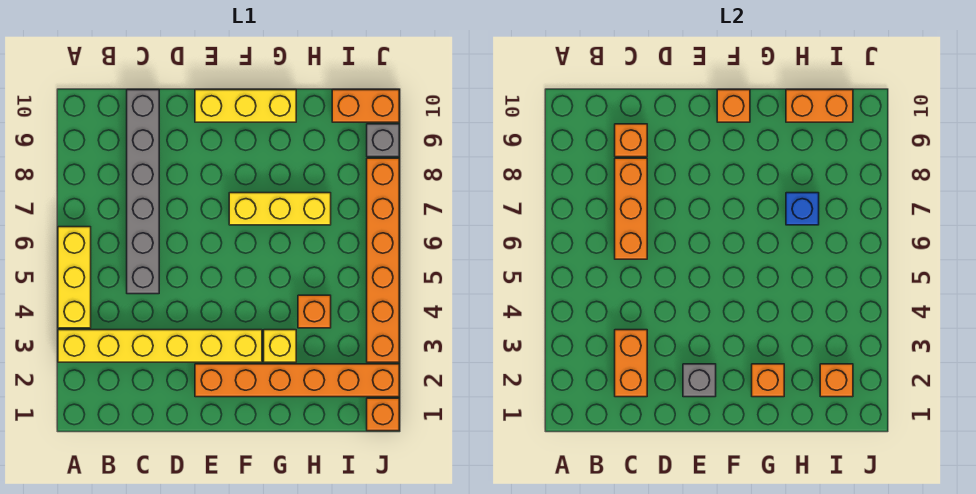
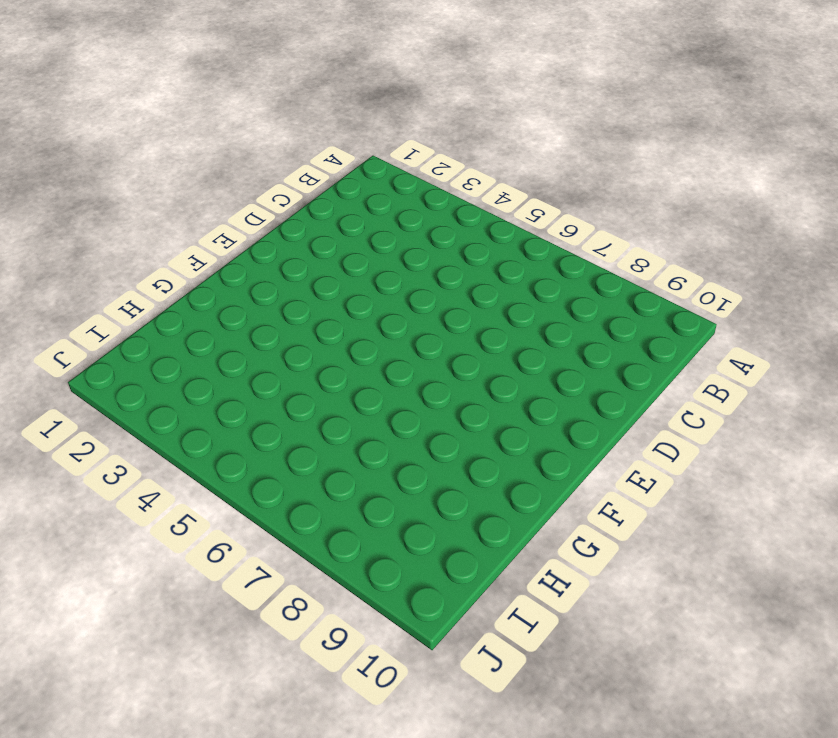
none -> yellow brick A3:F3 level 1
none -> yellow brick A4:A6 level 1
none -> grey brick C5:C10 level 1

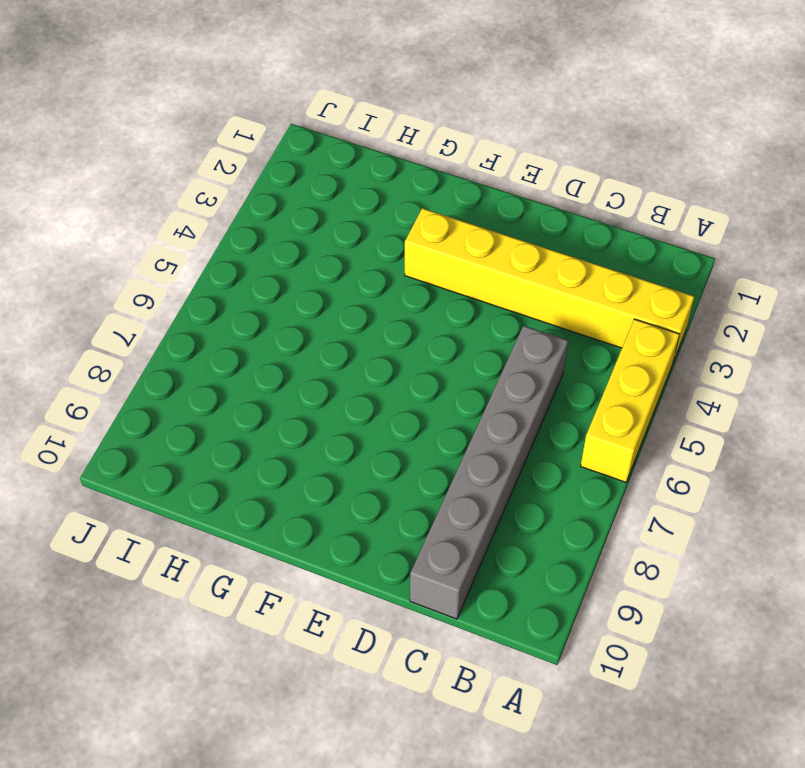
none -> orange brick E2:J2 level 1
none -> yellow brick E10:G10 level 1
none -> yellow brick F7:H7 level 1

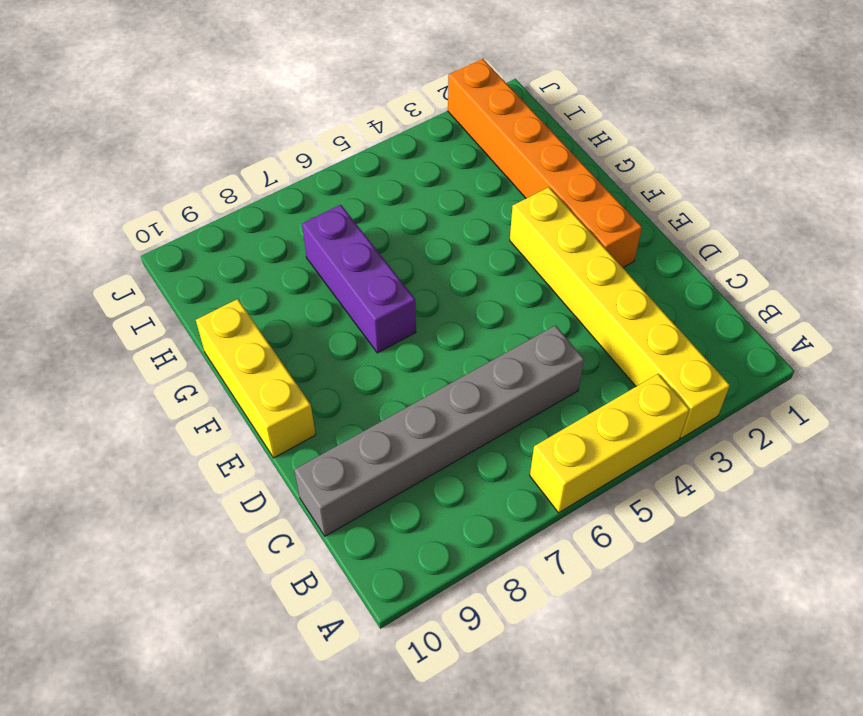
purple brick F7:H7 level 1 -> yellow brick F7:H7 level 1
none -> yellow brick G3 level 1
none -> orange brick H4 level 1
none -> orange brick I10:J10 level 1

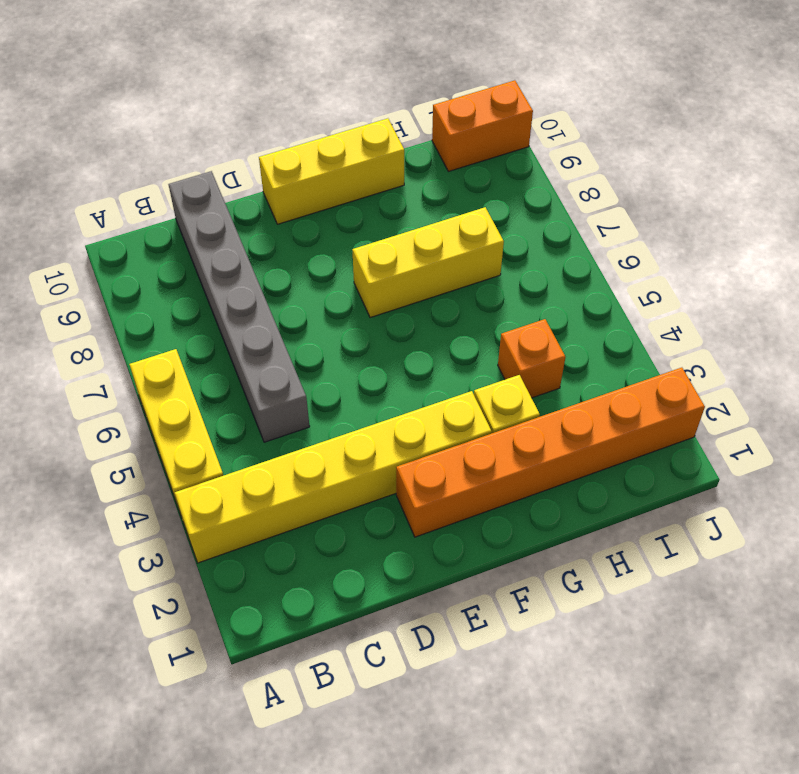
none -> orange brick J1 level 1
none -> orange brick J3:J8 level 1
none -> grey brick J9 level 1

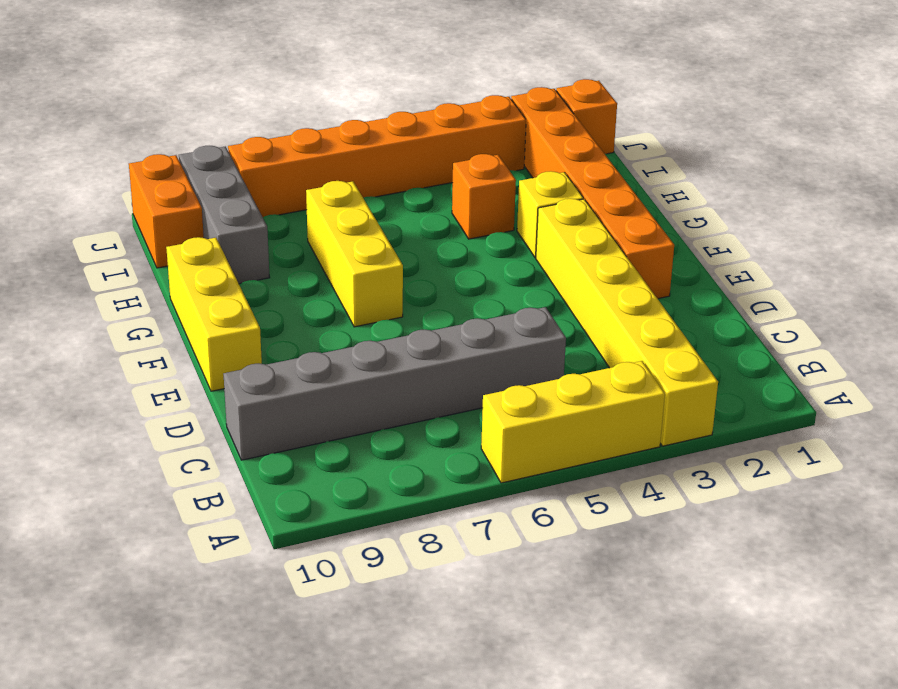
grey brick H9:J9 level 1 -> grey brick J9 level 1
none -> orange brick C2:C3 level 2
none -> orange brick C6:C8 level 2
none -> orange brick C9 level 2

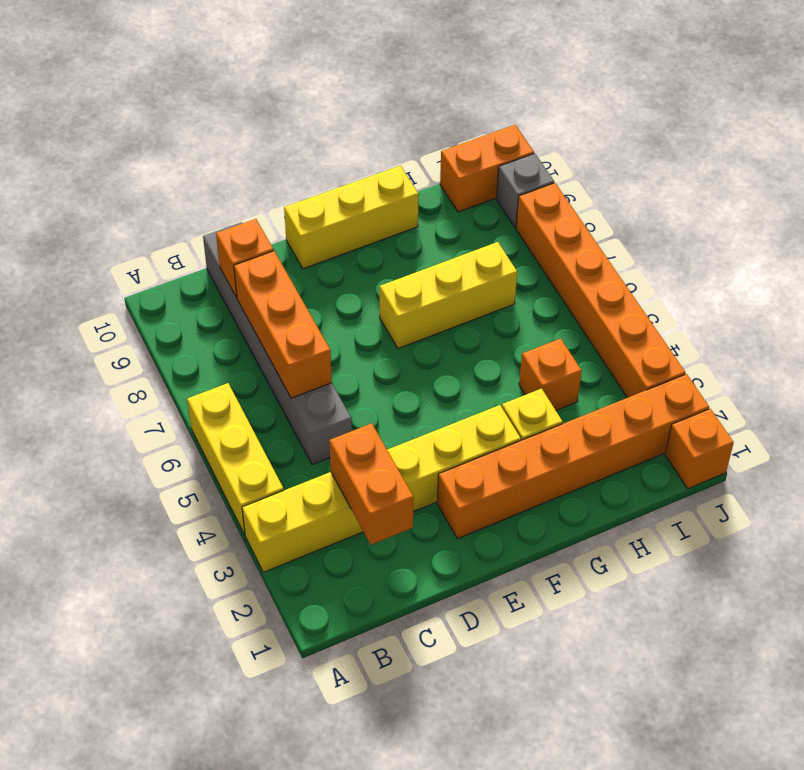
none -> grey brick E2 level 2
none -> orange brick F10 level 2
none -> orange brick G2 level 2

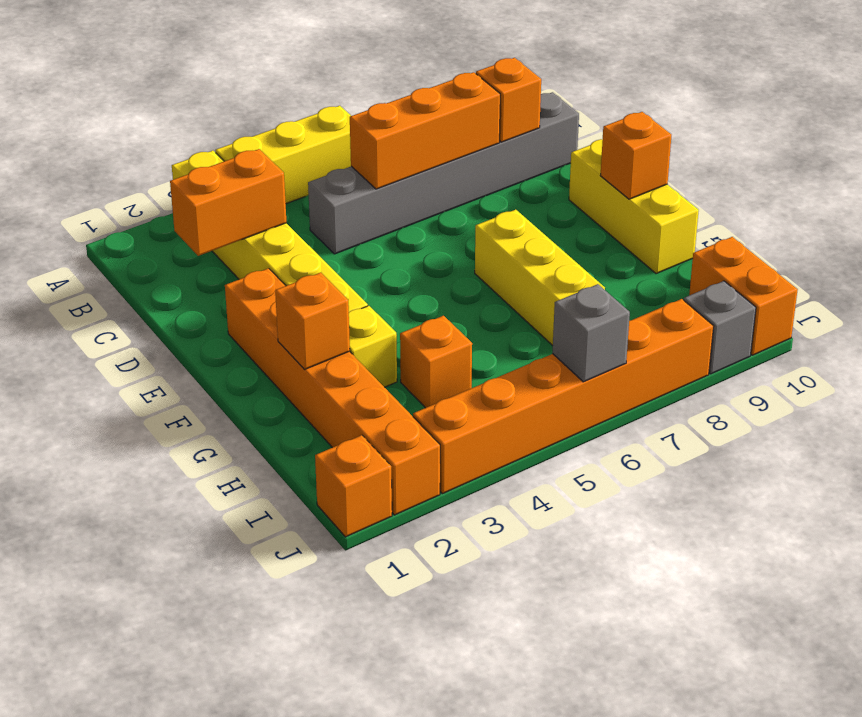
grey brick J6 level 2 -> grey brick E2 level 2
none -> blue brick H7 level 2
none -> orange brick H10:I10 level 2
none -> orange brick I2 level 2

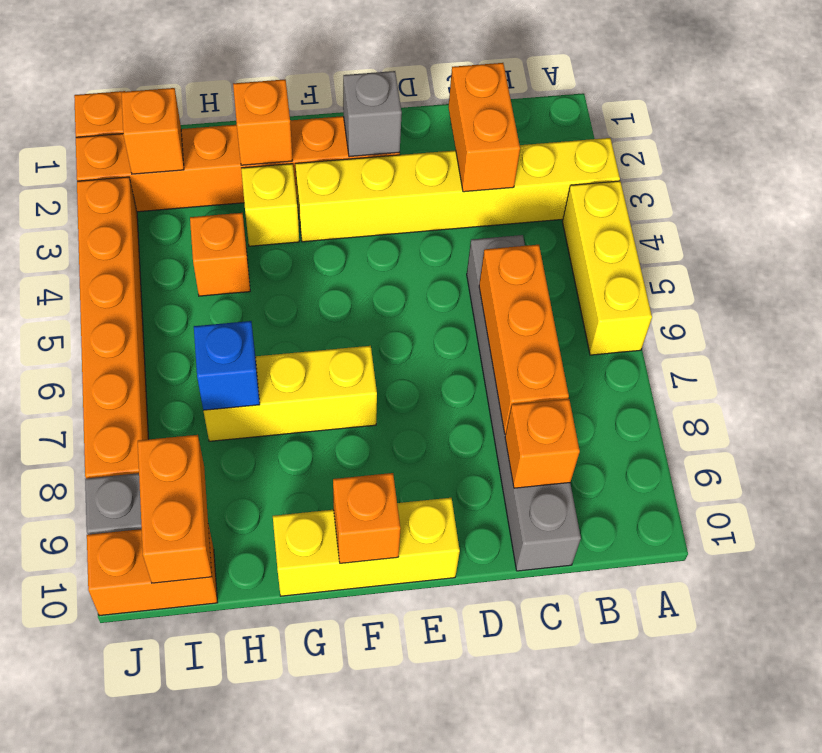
orange brick I9:I10 level 2 -> orange brick H10:I10 level 2

